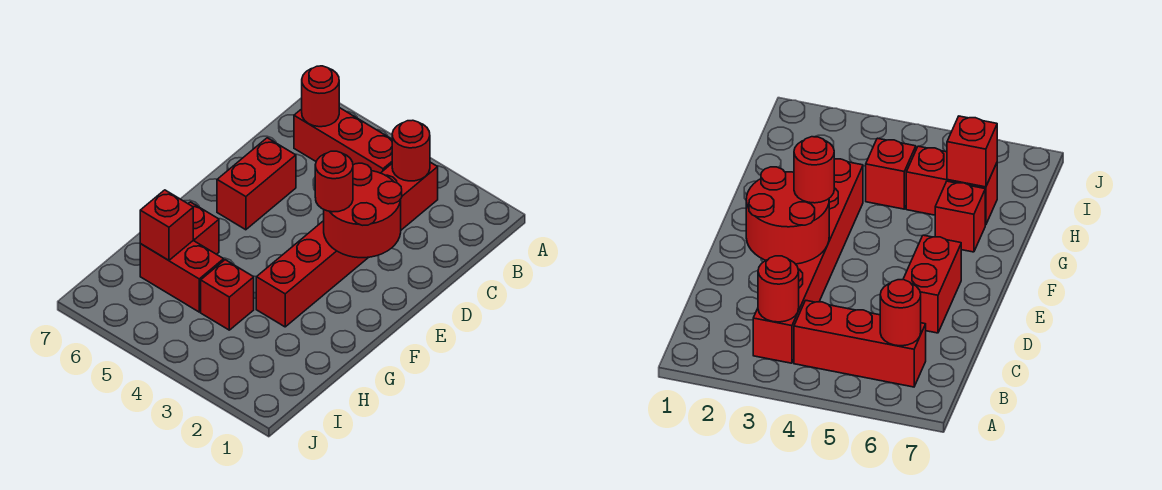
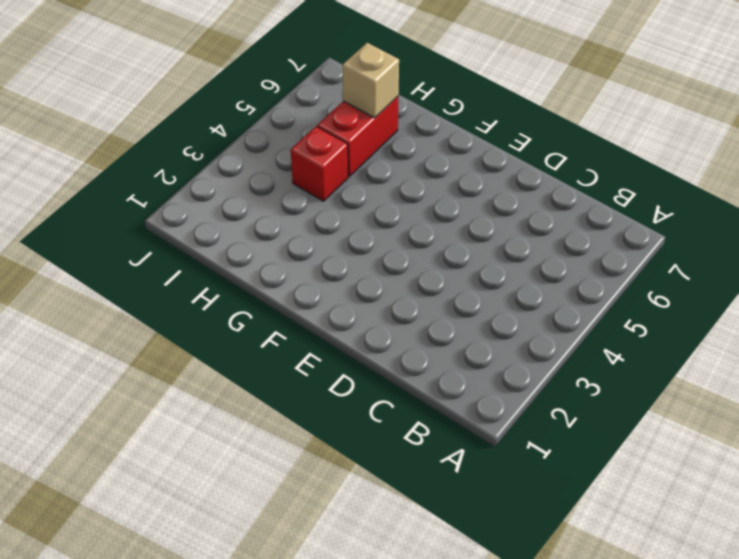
tan brick H6 level 2 -> red brick H6 level 2
none -> red brick B3:G3 level 1
none -> red brick B4:B6 level 1

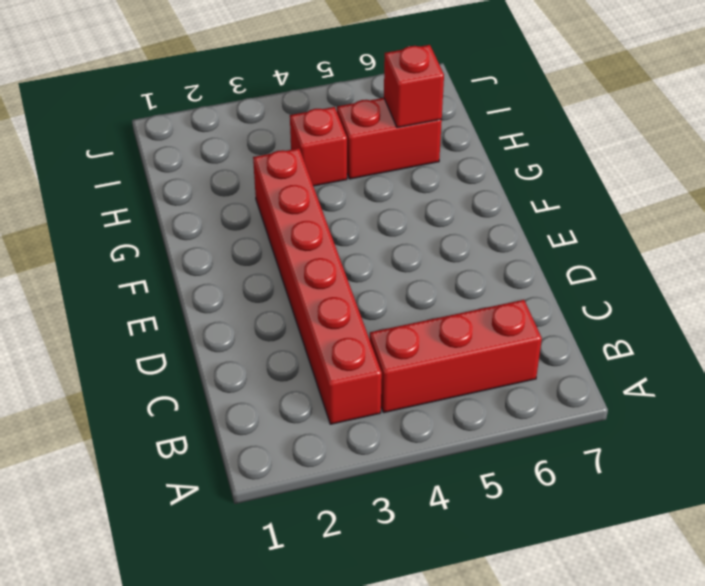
none -> red brick D6:E6 level 1
none -> red brick G6 level 1

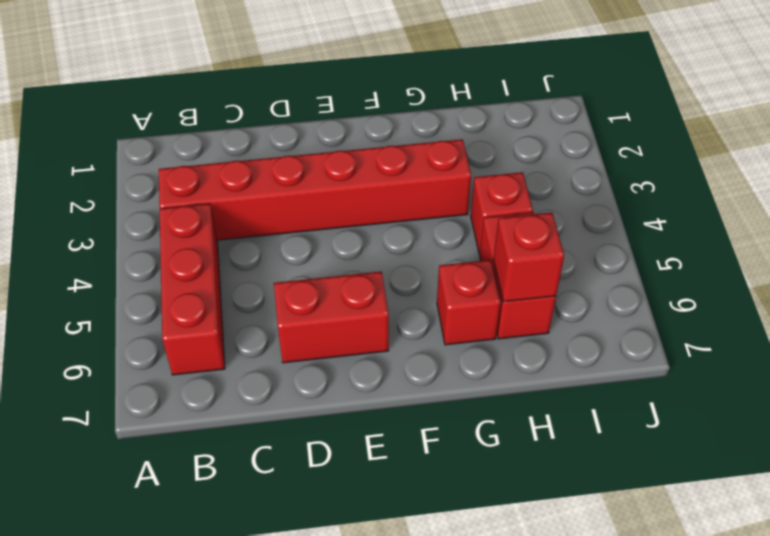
none -> red round brick B3 level 2
none -> red round brick B6 level 2

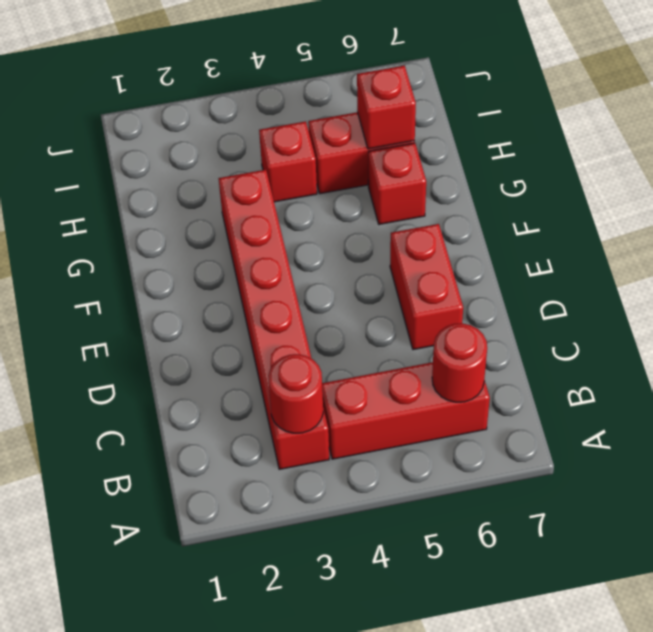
none -> red round brick D2:E3 level 2
none -> red round brick E3 level 3

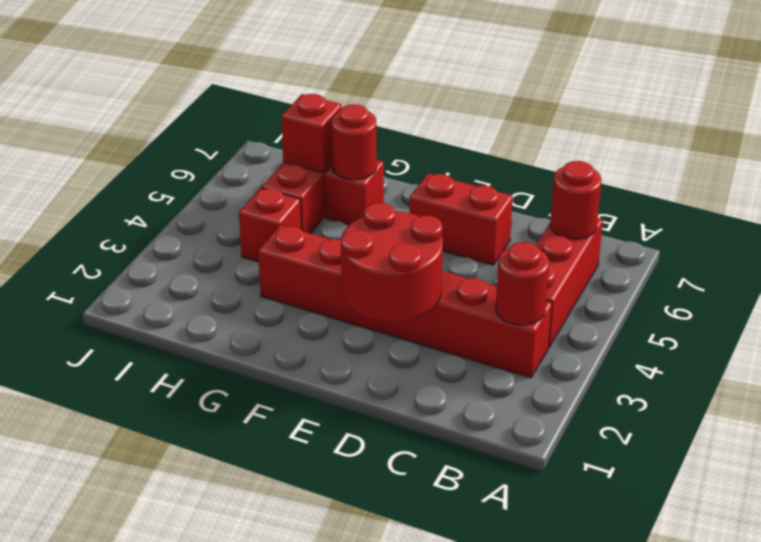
red round brick G6 level 2 -> red round brick E3 level 3

